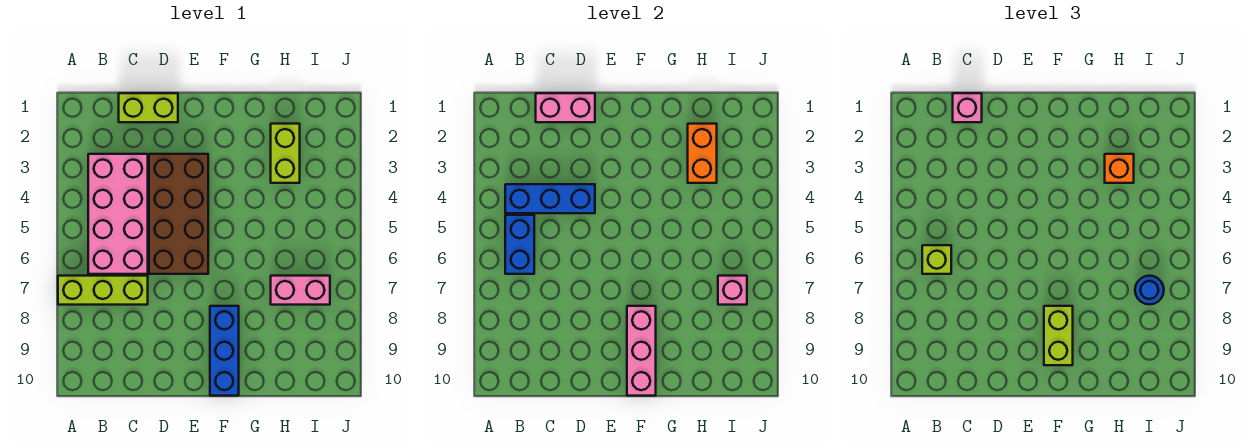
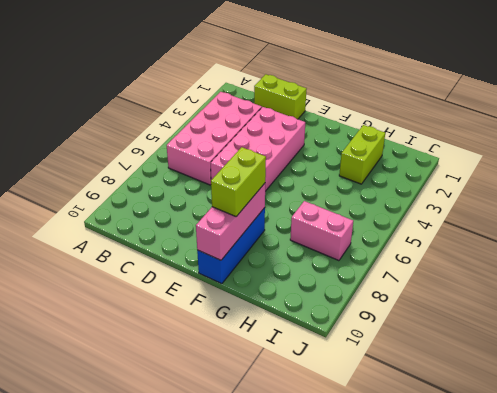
pink brick D3:E6 level 1 -> brown brick D3:E6 level 1
none -> lime brick A7:C7 level 1
none -> blue brick B4:D4 level 2
none -> blue brick B5:B6 level 2

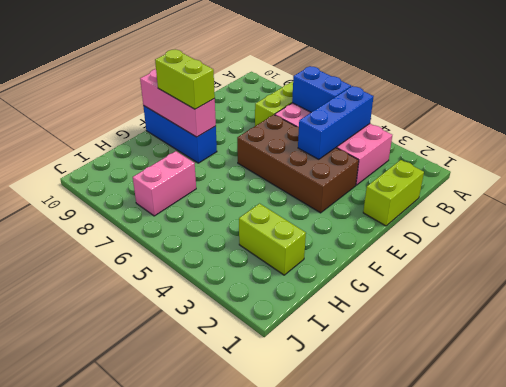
none -> pink brick C1:D1 level 2
none -> orange brick H2:H3 level 2
none -> pink brick I7 level 2

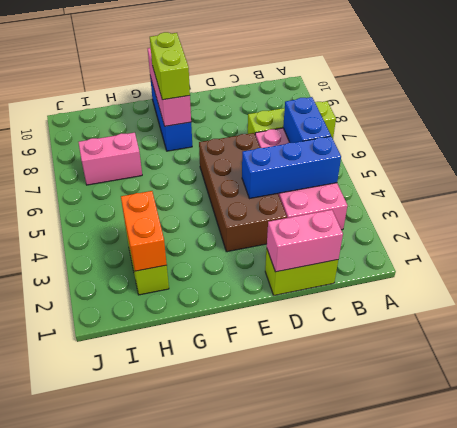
none -> pink brick I7 level 2
none -> lime brick B6 level 3
none -> pink brick C1 level 3

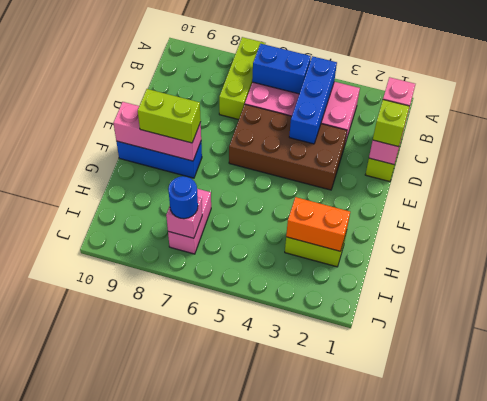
lime brick D1 level 3 -> lime brick B6 level 3
none -> orange brick H3 level 3

